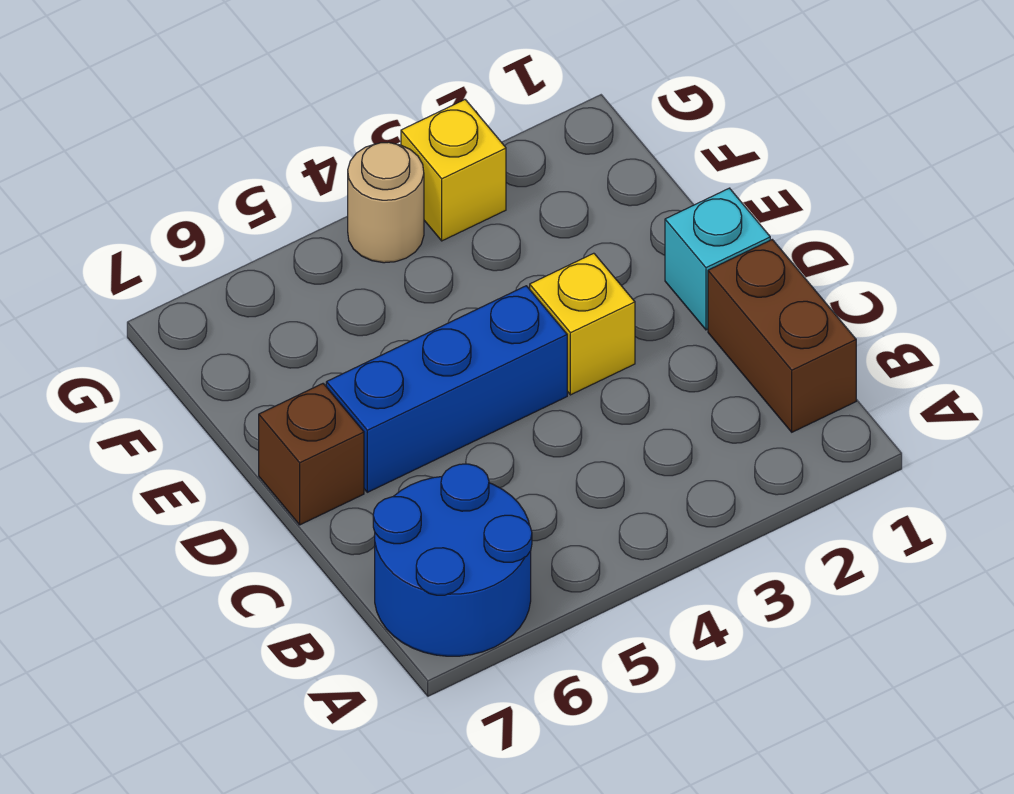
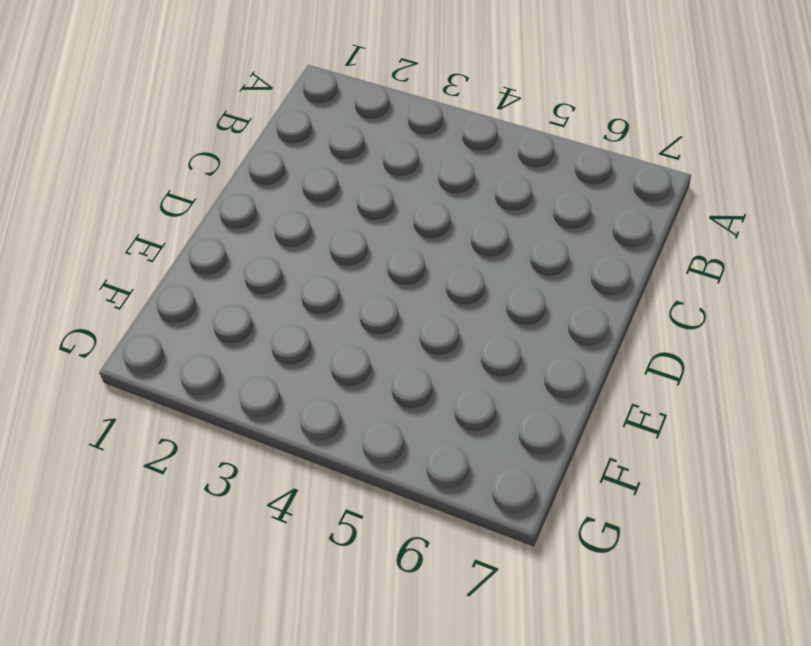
none -> blue round brick A6:B7 level 1
none -> brown brick B1:C1 level 1

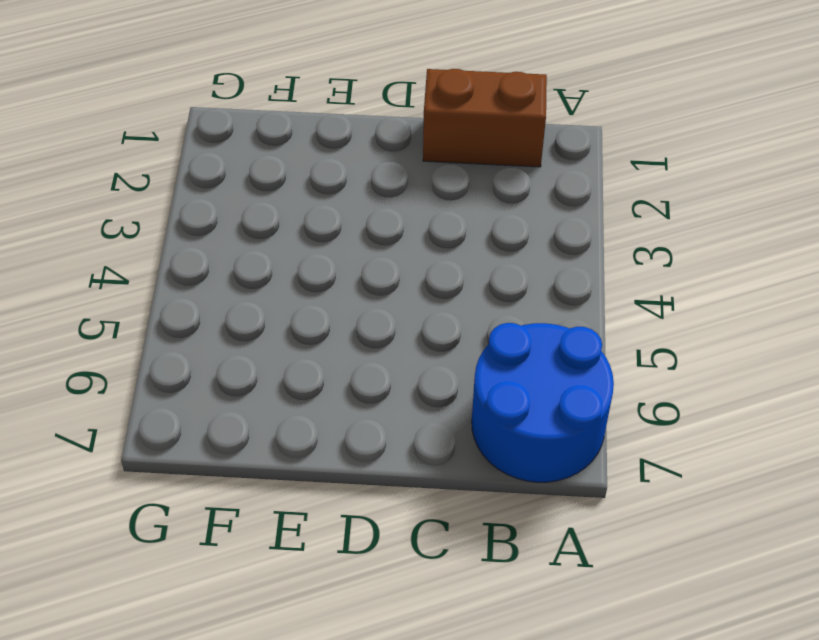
none -> cyan brick D1 level 1
none -> yellow brick D3 level 1

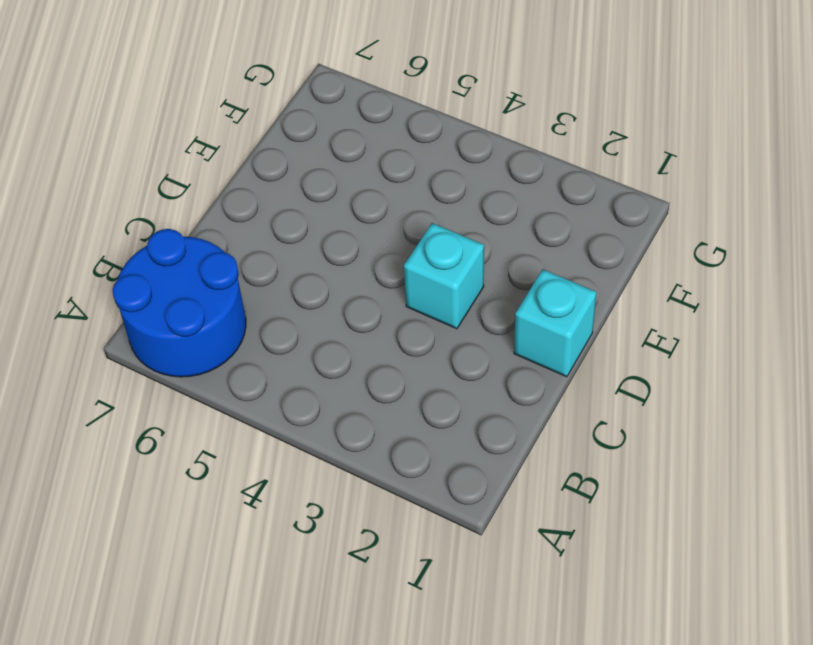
cyan brick D3 level 1 -> yellow brick D3 level 1
none -> brown brick B1:C1 level 1
none -> blue brick D4:D6 level 1

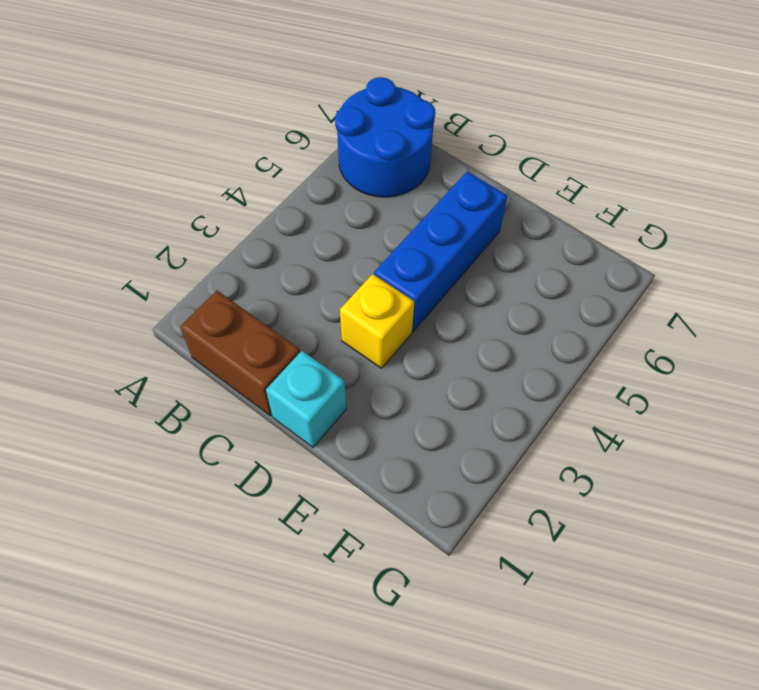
none -> brown brick D7 level 1
none -> yellow brick G3 level 1

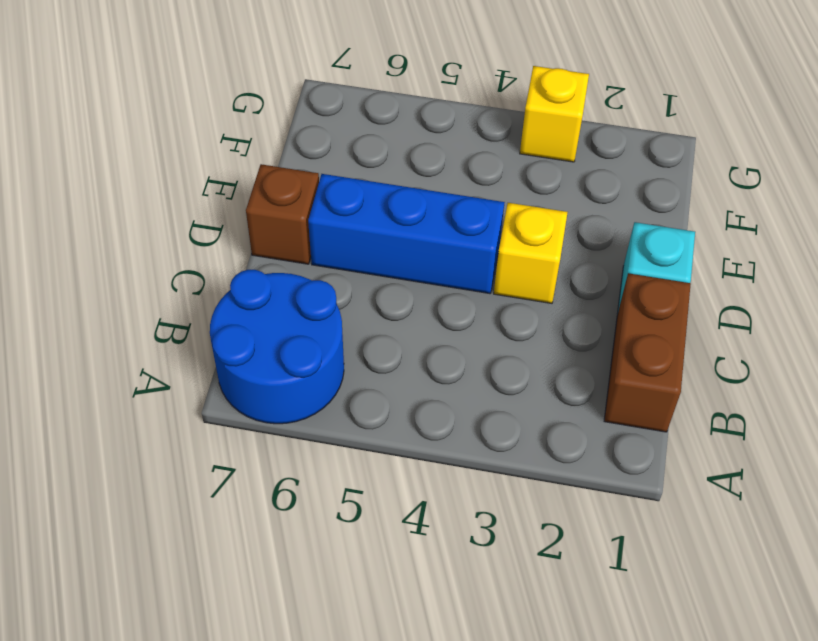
none -> tan round brick G4 level 1

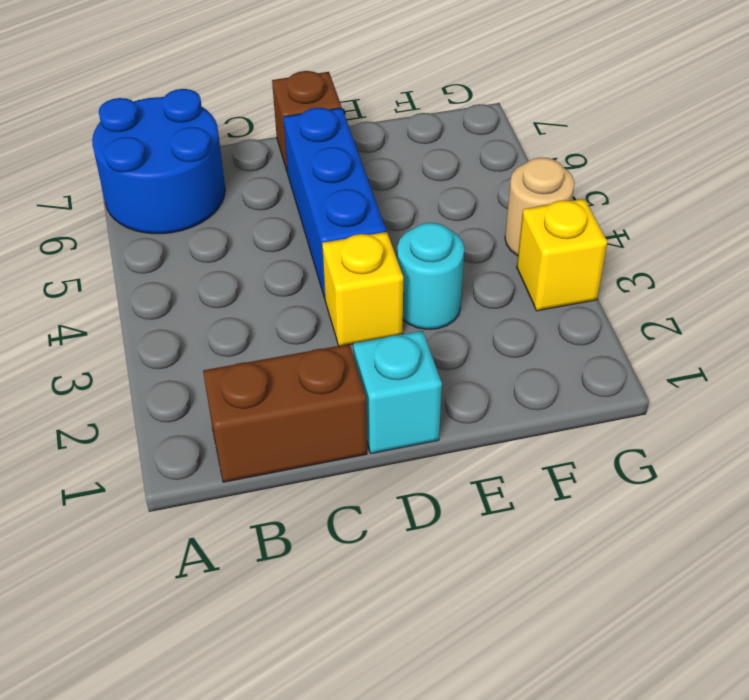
cyan round brick E3 level 1 -> none

